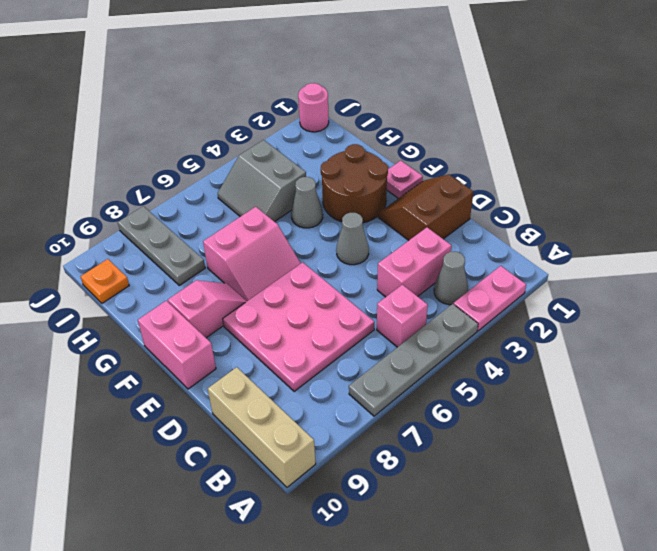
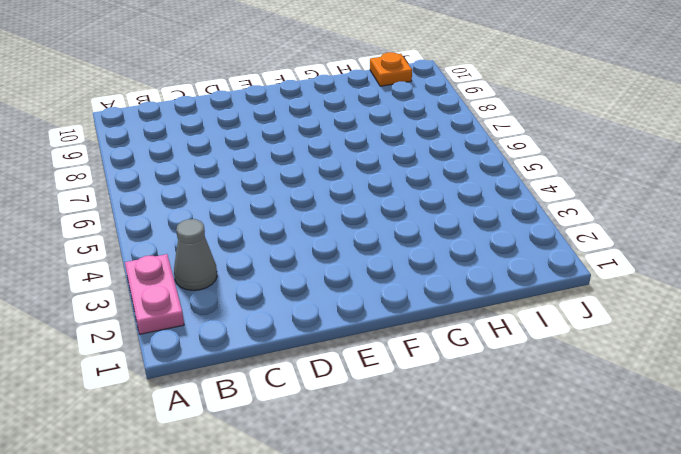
none -> grey plate A4:A7 level 1
none -> tan brick A10:C10 level 1
none -> pink brick B5 level 1

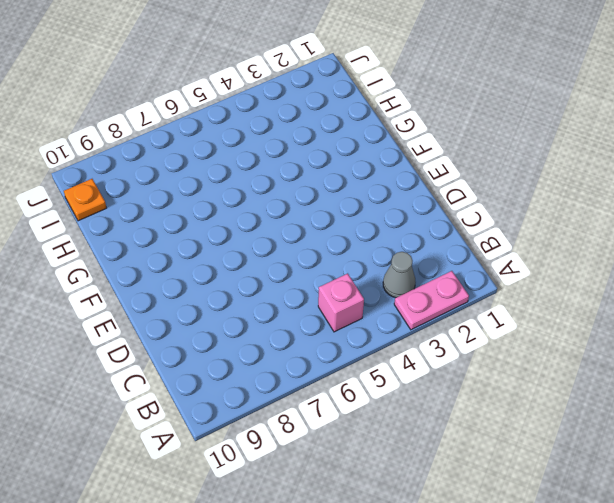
none -> grey plate A4:A7 level 1
none -> tan brick A10:C10 level 1
none -> pink brick C3:C4 level 1

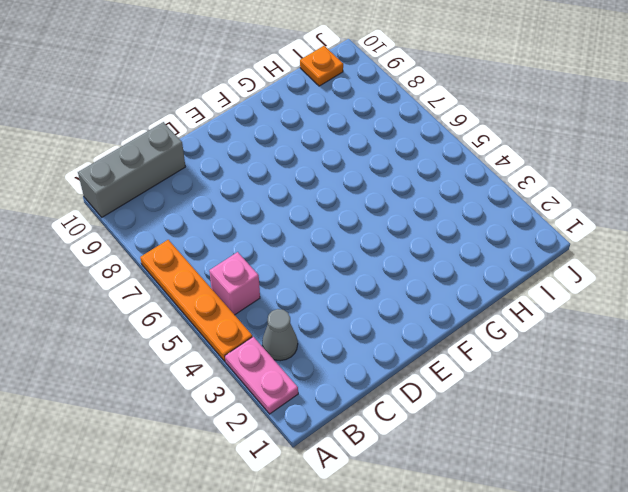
orange plate A4:A7 level 1 -> grey plate A4:A7 level 1
grey brick A10:C10 level 1 -> tan brick A10:C10 level 1
none -> pink brick C3:C4 level 1
none -> pink plate C6:E8 level 1
none -> brown slope D1:E2 level 1 top D

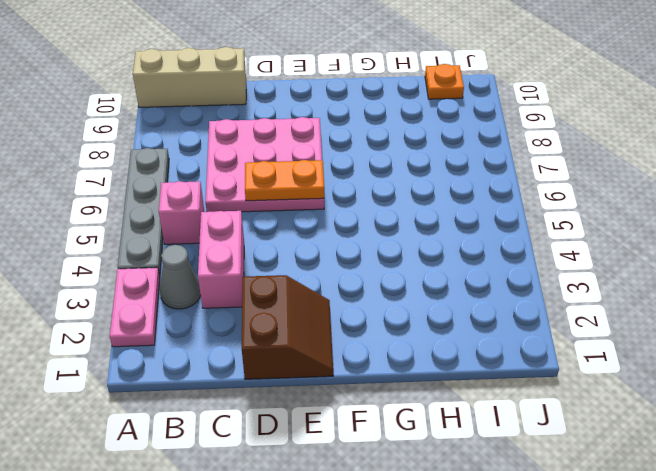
orange plate D6:E6 level 2 -> none
none -> grey cone E4 level 1
none -> pink brick E10:F10 level 1
none -> pink plate F1 level 1

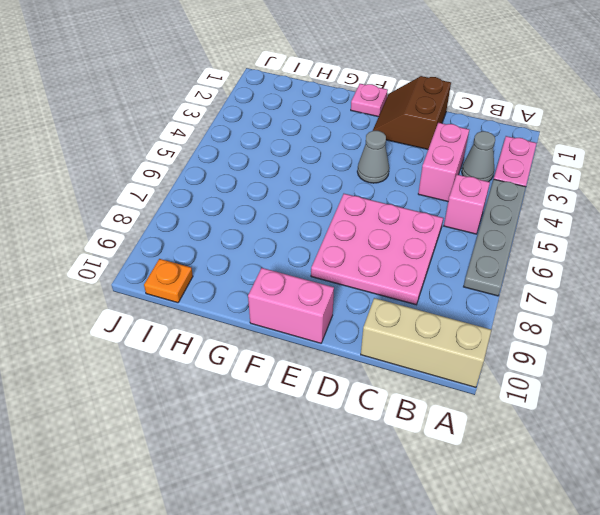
none -> brown round brick F2:G3 level 1
none -> pink slope F6:G7 level 1 top G
none -> pink slope F8:F9 level 1 top 9

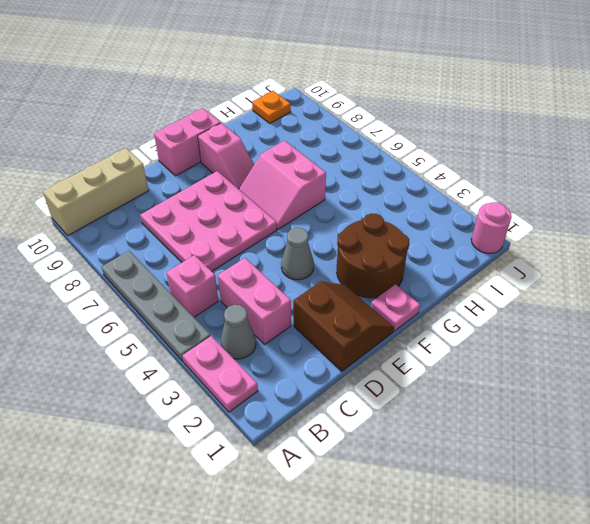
none -> grey cone G4 level 1
none -> grey slope H4:I5 level 1 top 4
none -> grey plate H8:J8 level 1

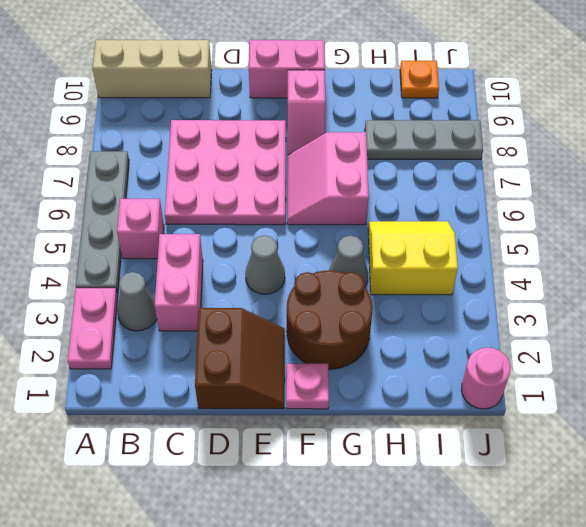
yellow slope H4:I5 level 1 top 4 -> grey slope H4:I5 level 1 top 4

